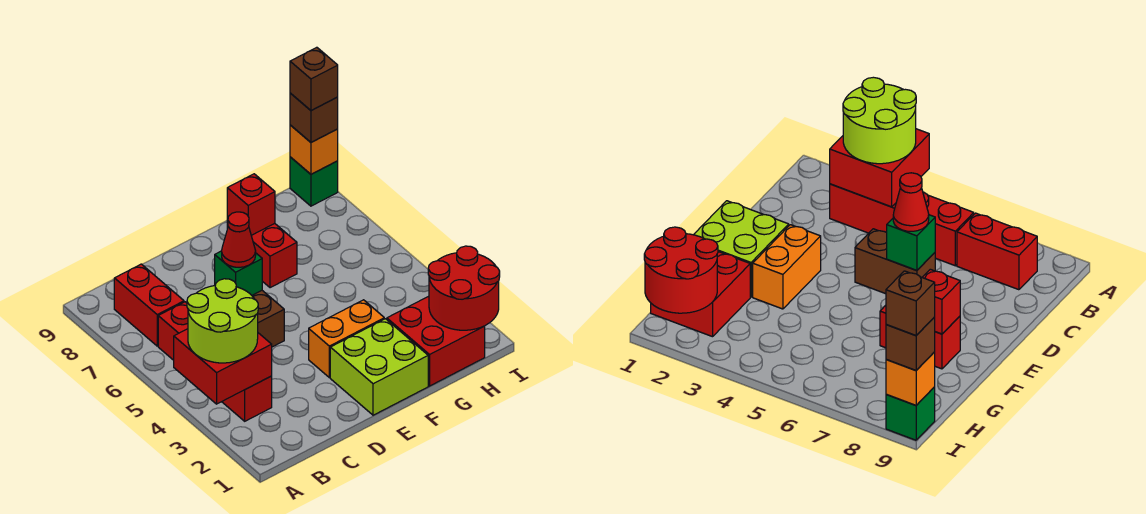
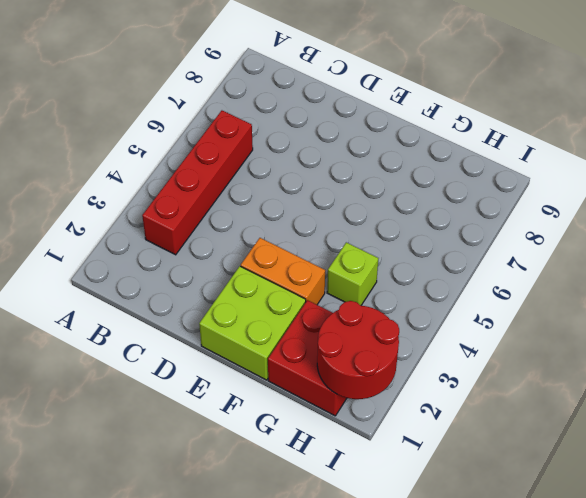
lime brick G4 level 1 -> none
none -> red brick B7:B8 level 1
none -> brown brick D5:D6 level 1
none -> red brick F7:F8 level 1

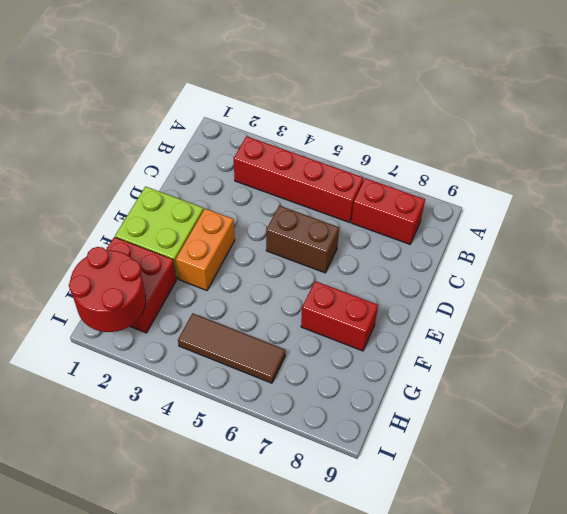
brown tile H4:H6 level 1 -> none
none -> green brick I9 level 1
none -> red brick A3:B4 level 2
none -> green brick D6 level 2

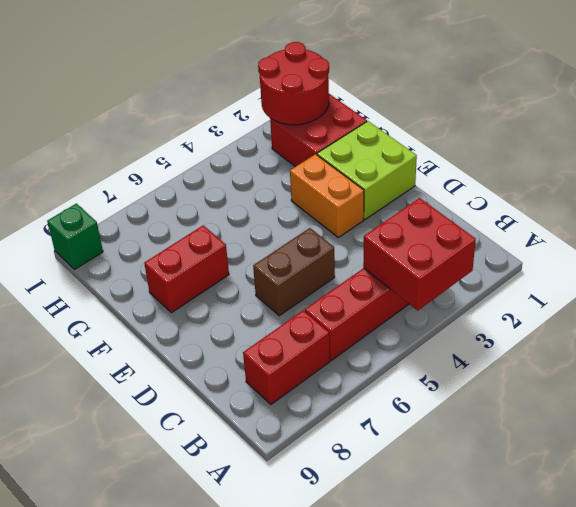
none -> green brick D6 level 2
none -> red brick F8 level 2
none -> orange brick I9 level 2

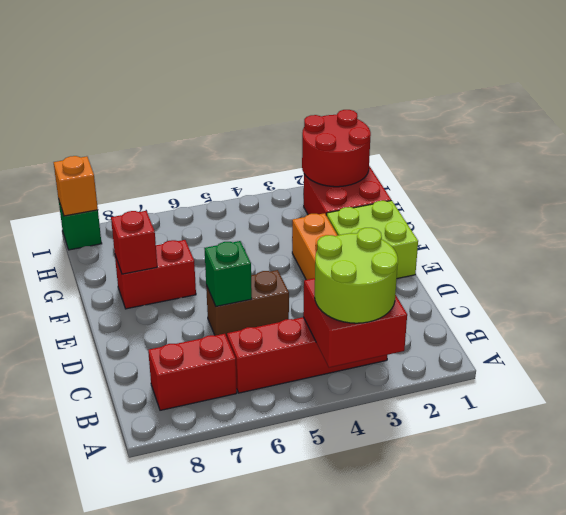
none -> red cone D6 level 3
none -> brown brick I9 level 3
none -> brown brick I9 level 4

